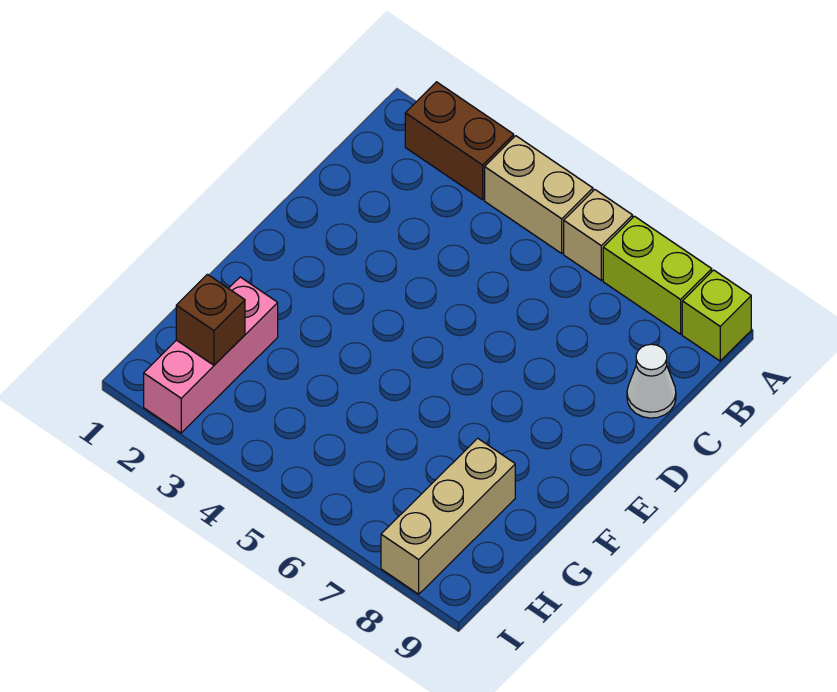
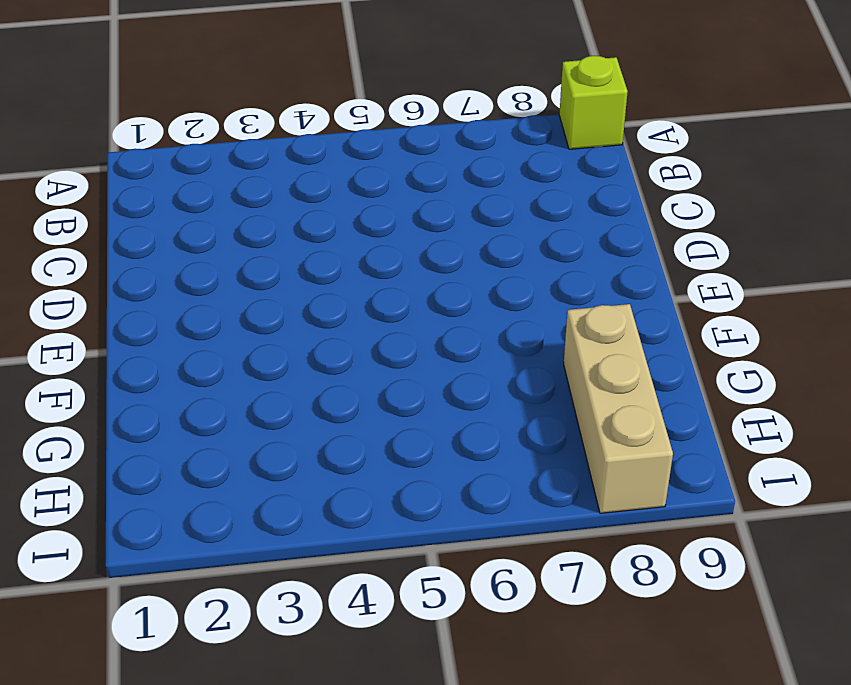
none -> brown brick A2:A3 level 1
none -> tan brick A4:A5 level 1

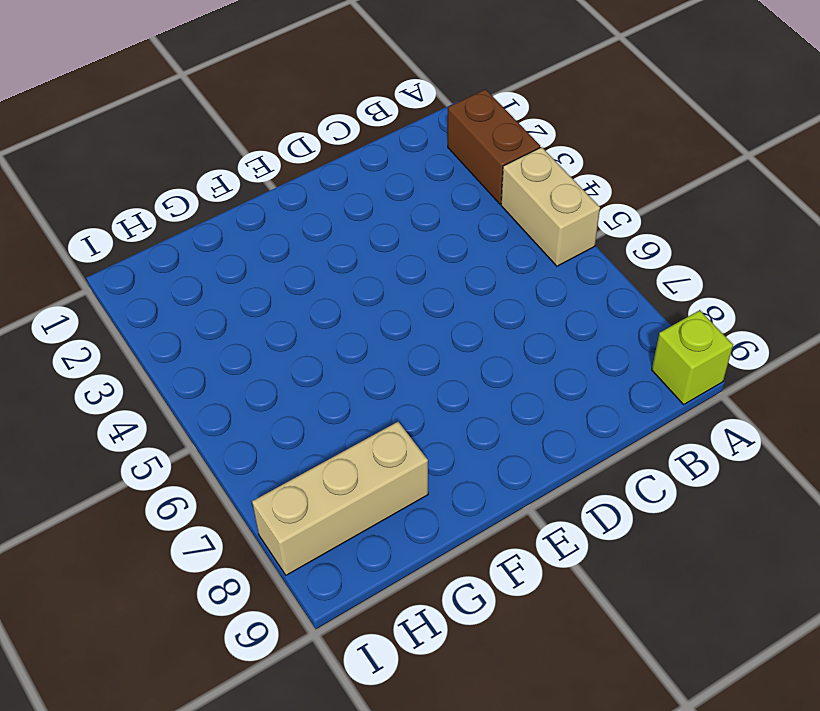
none -> tan brick A6 level 1
none -> lime brick A7:A8 level 1

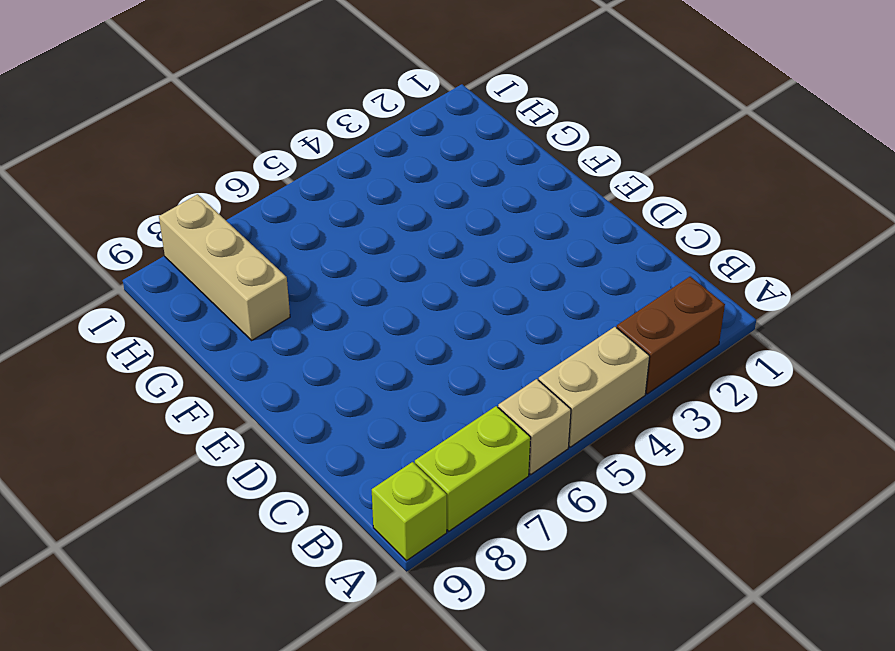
none -> white cone C9 level 1
none -> pink brick G2:I2 level 1

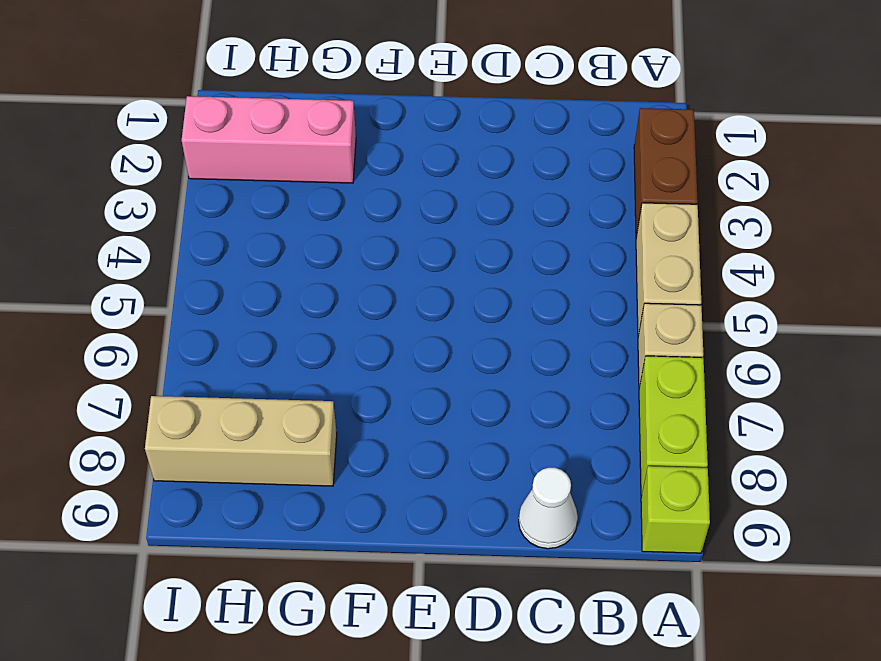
none -> brown brick H2 level 2

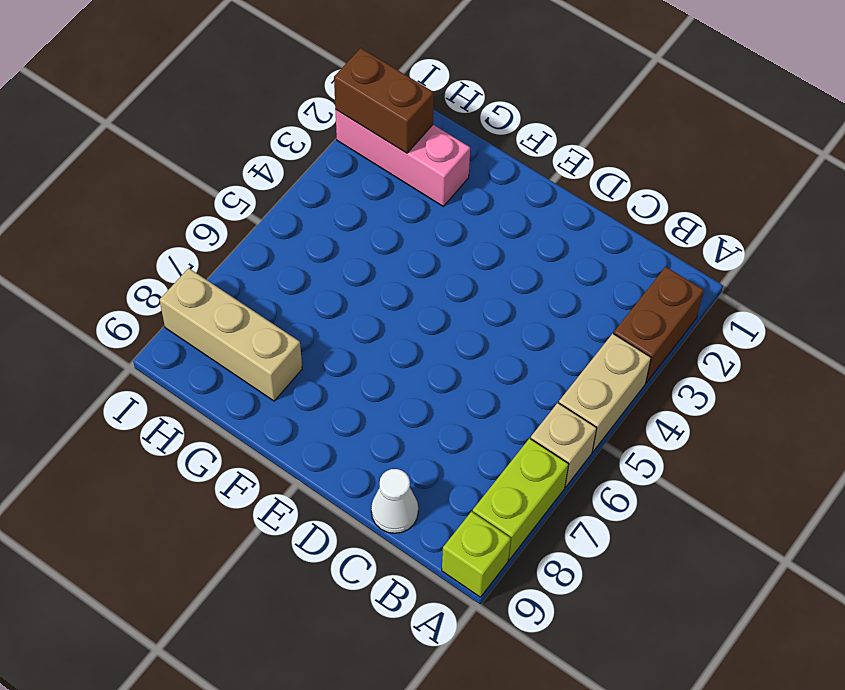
brown brick H2:I2 level 2 -> brown brick H2 level 2

